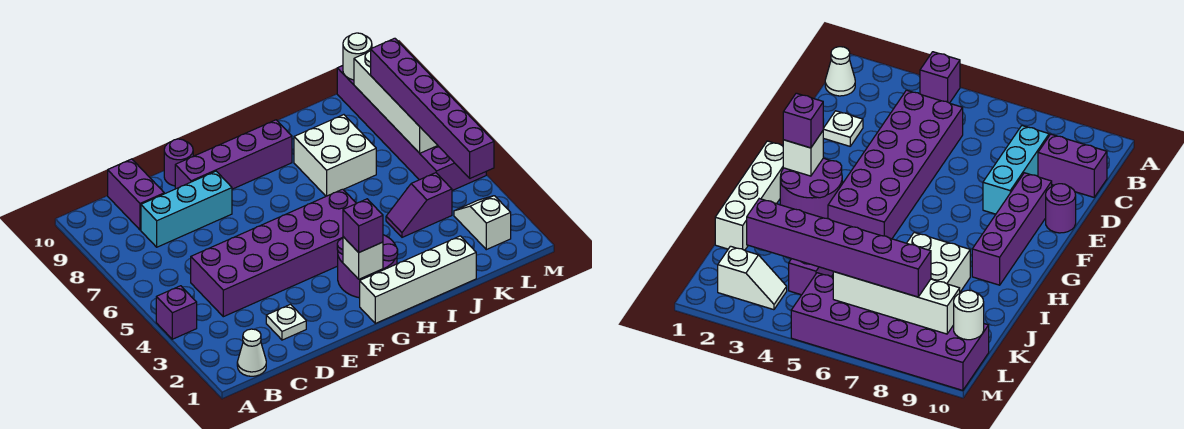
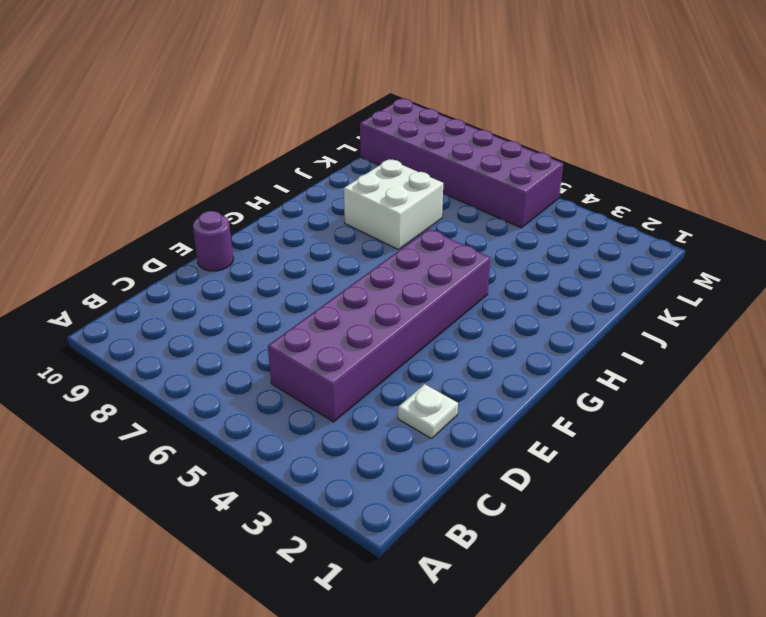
none -> purple brick A4 level 1
none -> white cone B1 level 1
none -> cyan brick C8:E8 level 1

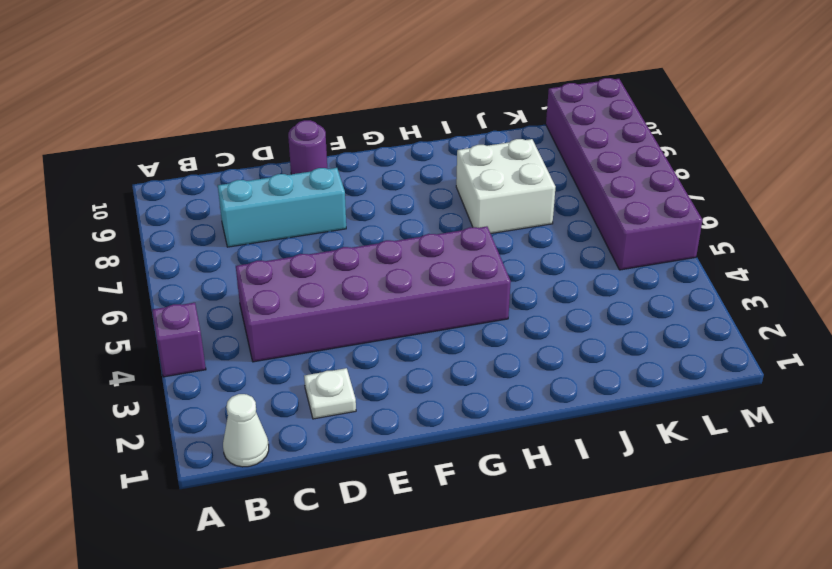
none -> purple brick C9:C10 level 1
none -> purple brick E9:H9 level 1
none -> white brick G1:J1 level 1

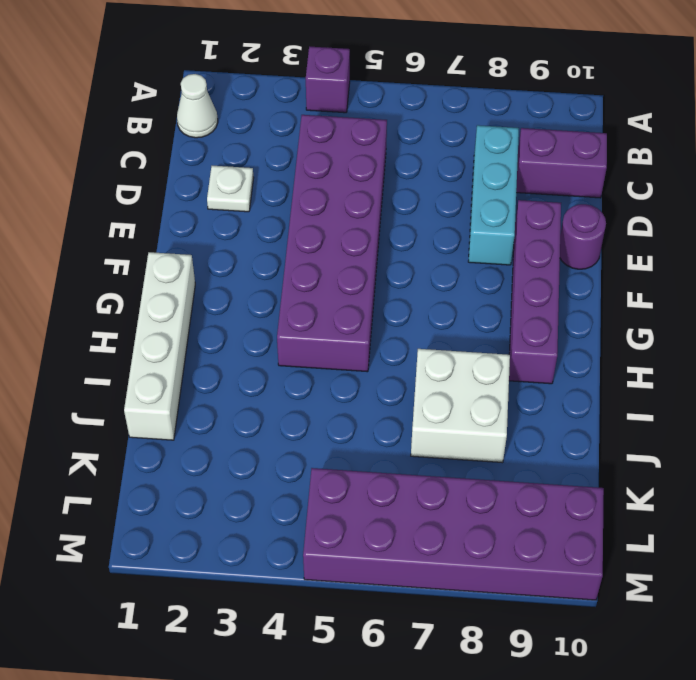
none -> purple round brick G2:H3 level 1
none -> purple slope J4:K4 level 1 top K
none -> white slope L2:L3 level 1 top 2

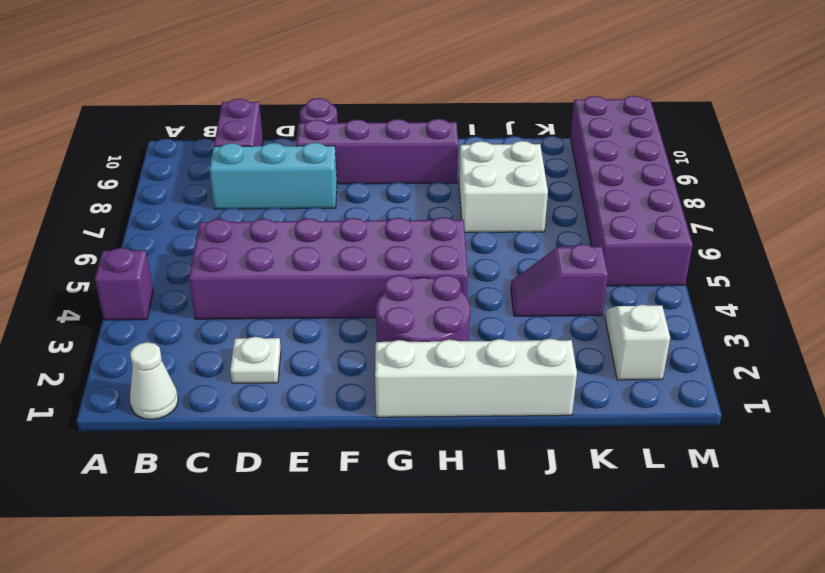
none -> white brick G2 level 2
none -> white brick L6:L9 level 2
none -> white round brick L10 level 2

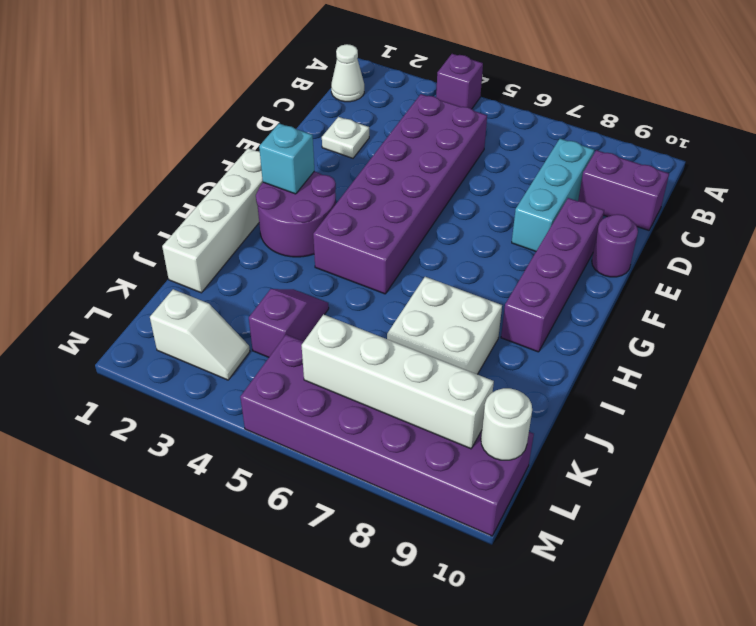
cyan brick G2 level 2 -> white brick G2 level 2
none -> purple brick G2 level 3
none -> purple brick L3:L8 level 3

